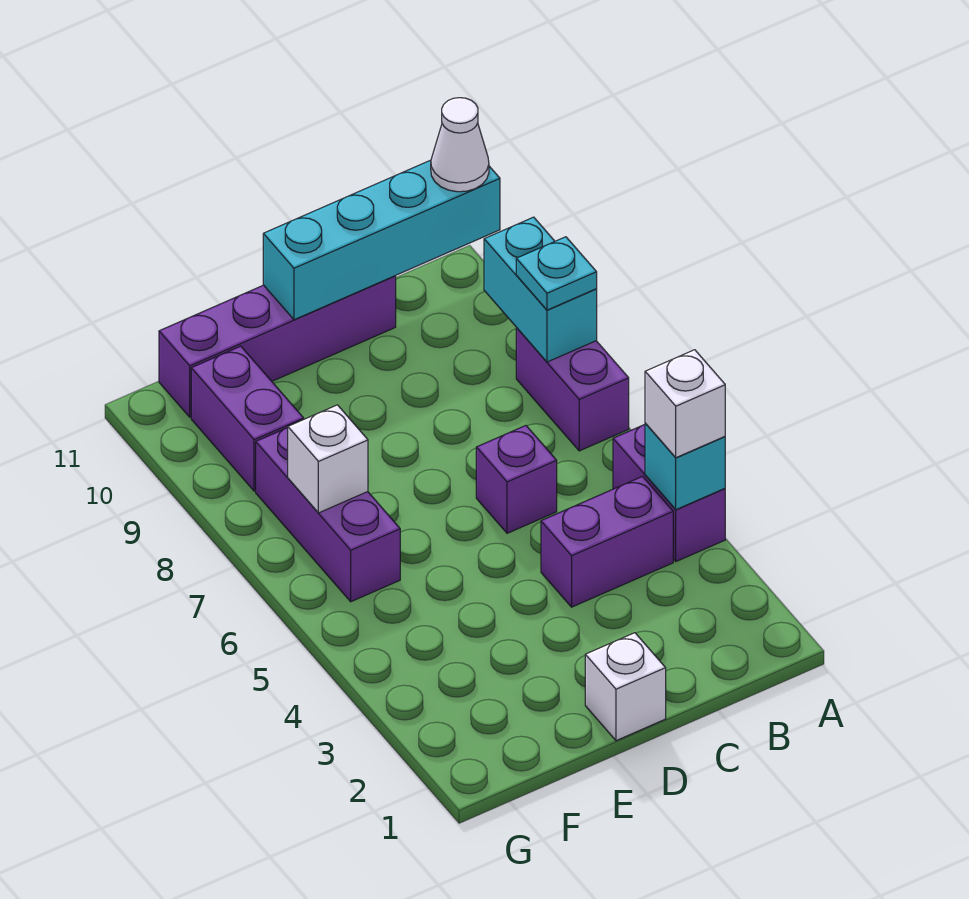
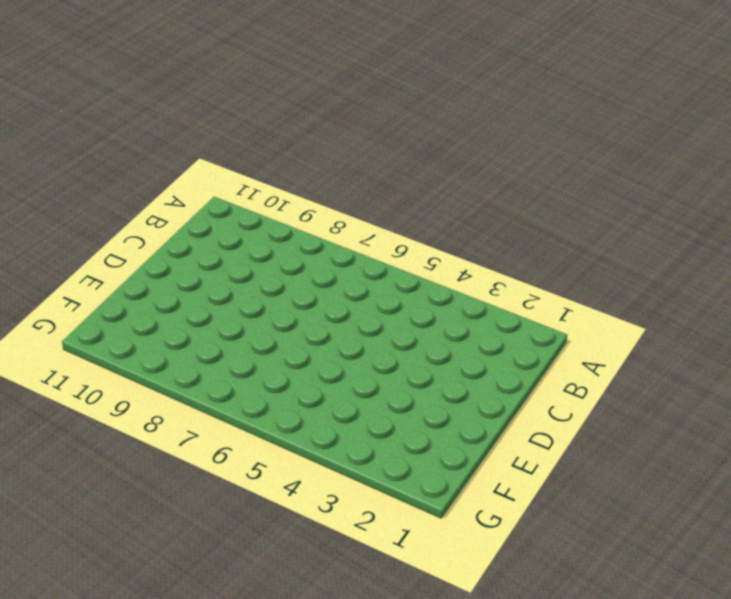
none -> purple brick A4:A5 level 1
none -> purple brick A7:A8 level 1
none -> purple brick B4:C4 level 1

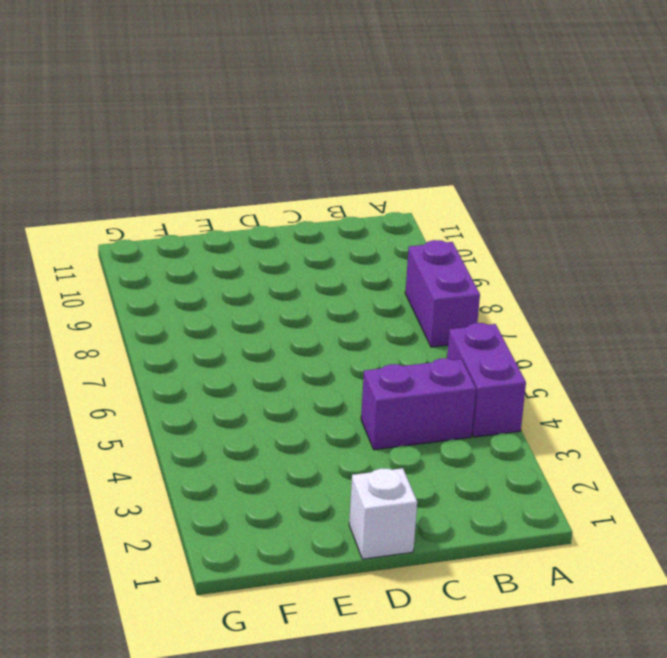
none -> purple brick C6 level 1
none -> purple brick C11:F11 level 1
none -> purple brick F6:F8 level 1

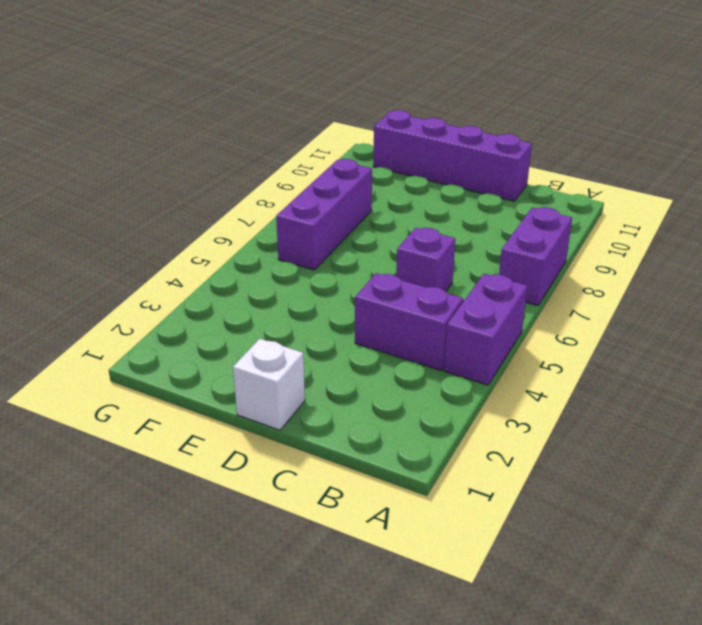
none -> purple brick F9:F10 level 1
none -> cyan brick A4 level 2
none -> cyan brick A8:A9 level 2

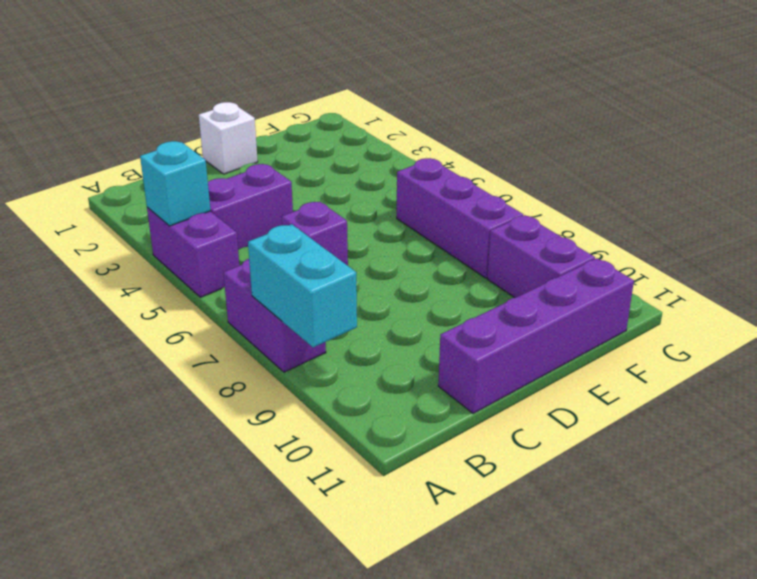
none -> cyan brick A11:D11 level 2
none -> white brick F7 level 2
none -> white brick A4 level 3

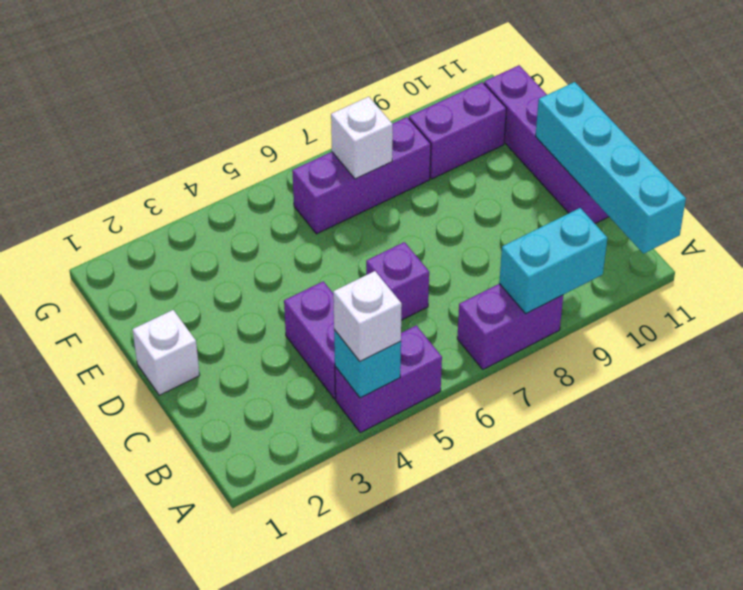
none -> cyan plate A8 level 3
none -> white cone A11 level 3

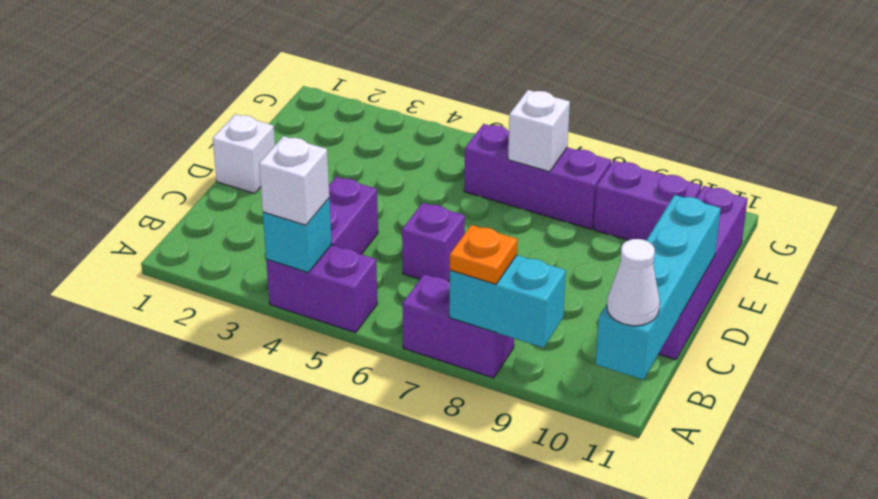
orange plate A8 level 3 -> cyan plate A8 level 3

